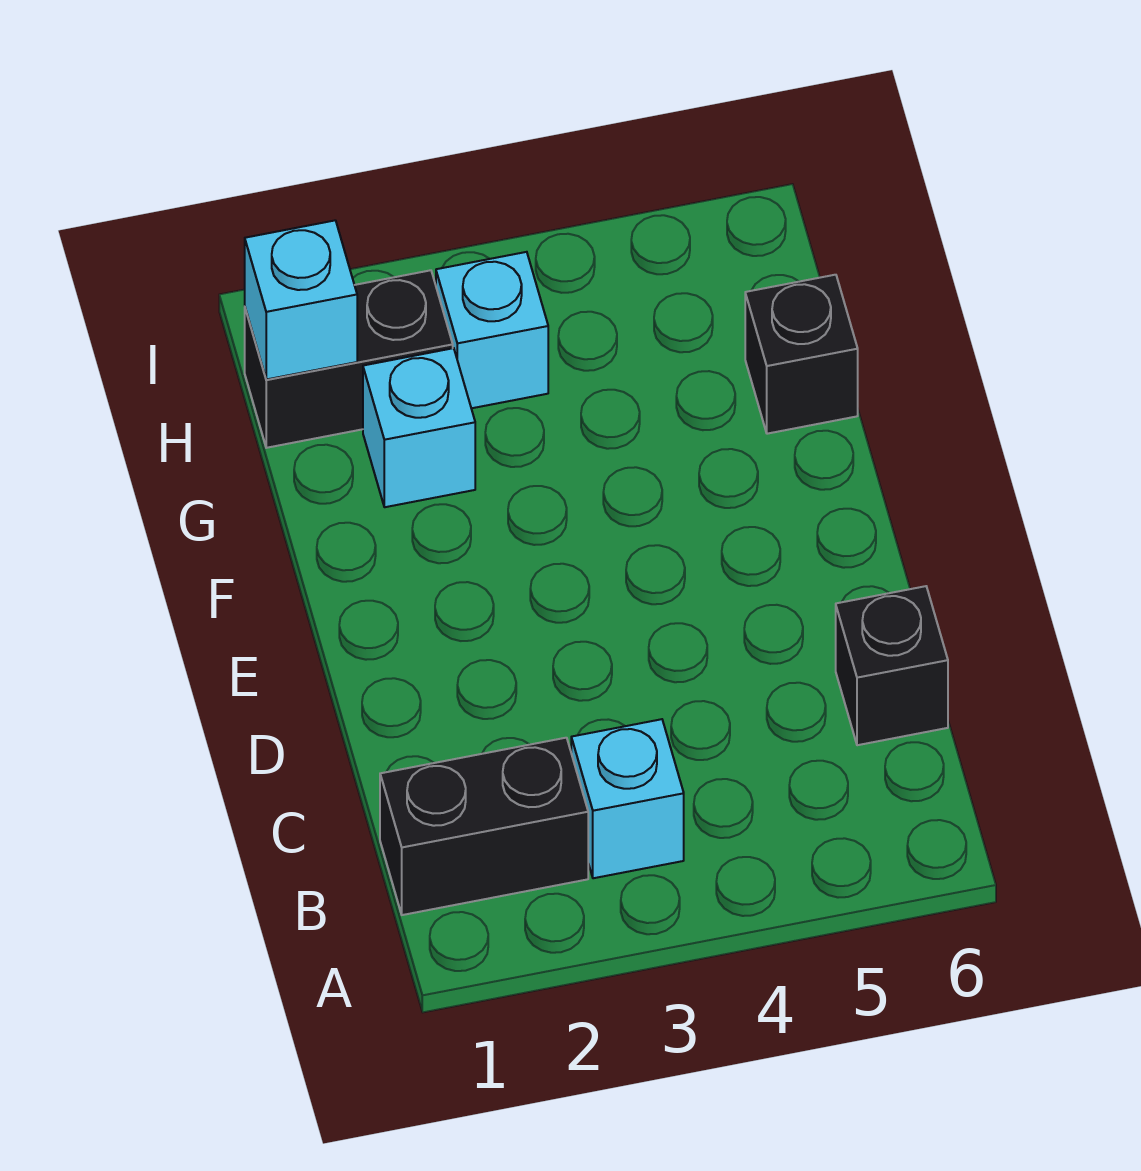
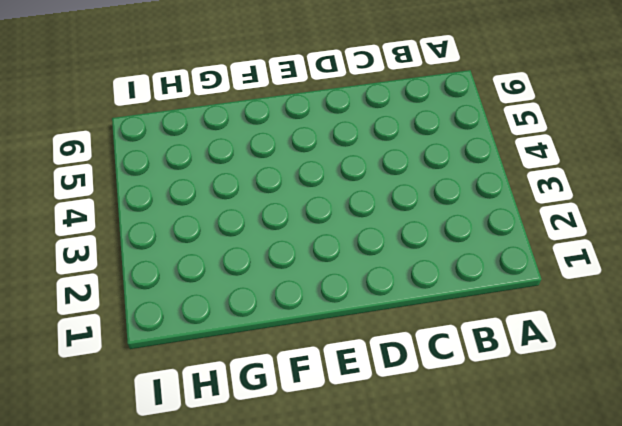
none -> black brick B1:B2 level 1
none -> cyan brick B3 level 1

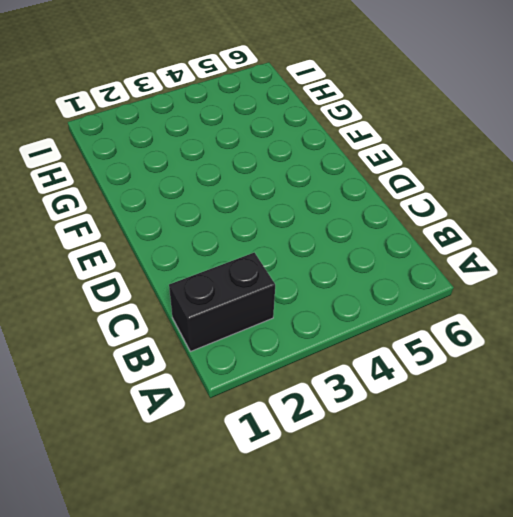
none -> cyan brick B3 level 1
none -> black brick C6 level 1

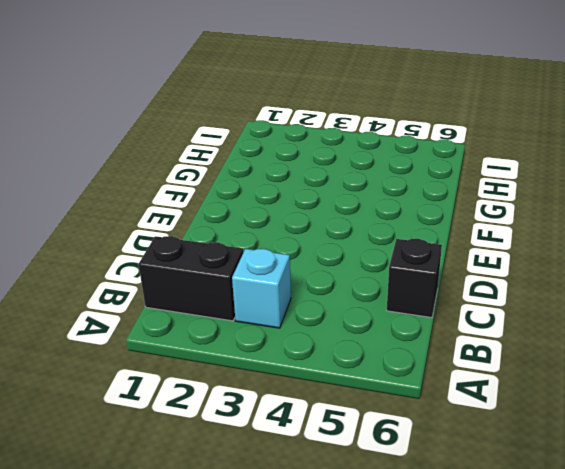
none -> cyan brick G2 level 1
none -> black brick G6 level 1

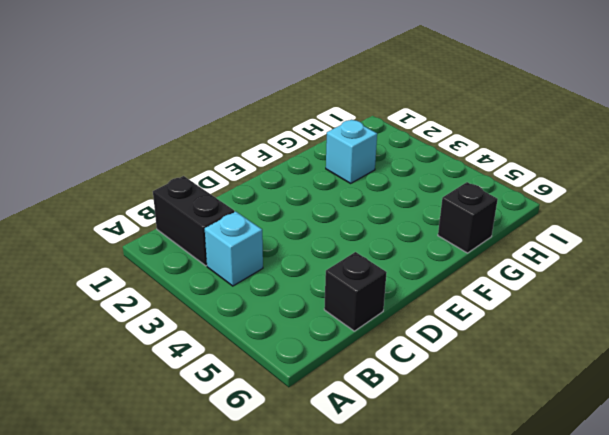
none -> black brick H1:H2 level 1
none -> cyan brick H3 level 1

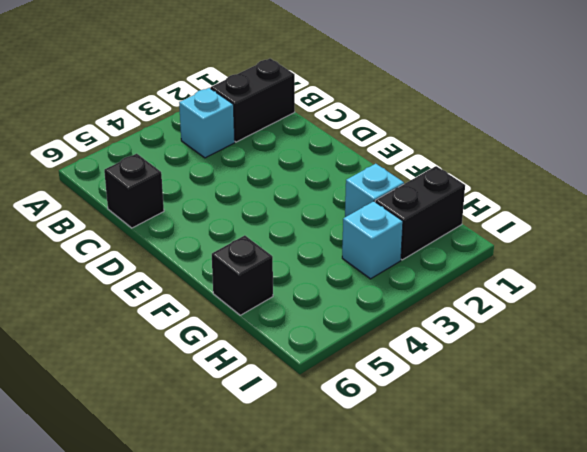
none -> cyan brick H1 level 2

